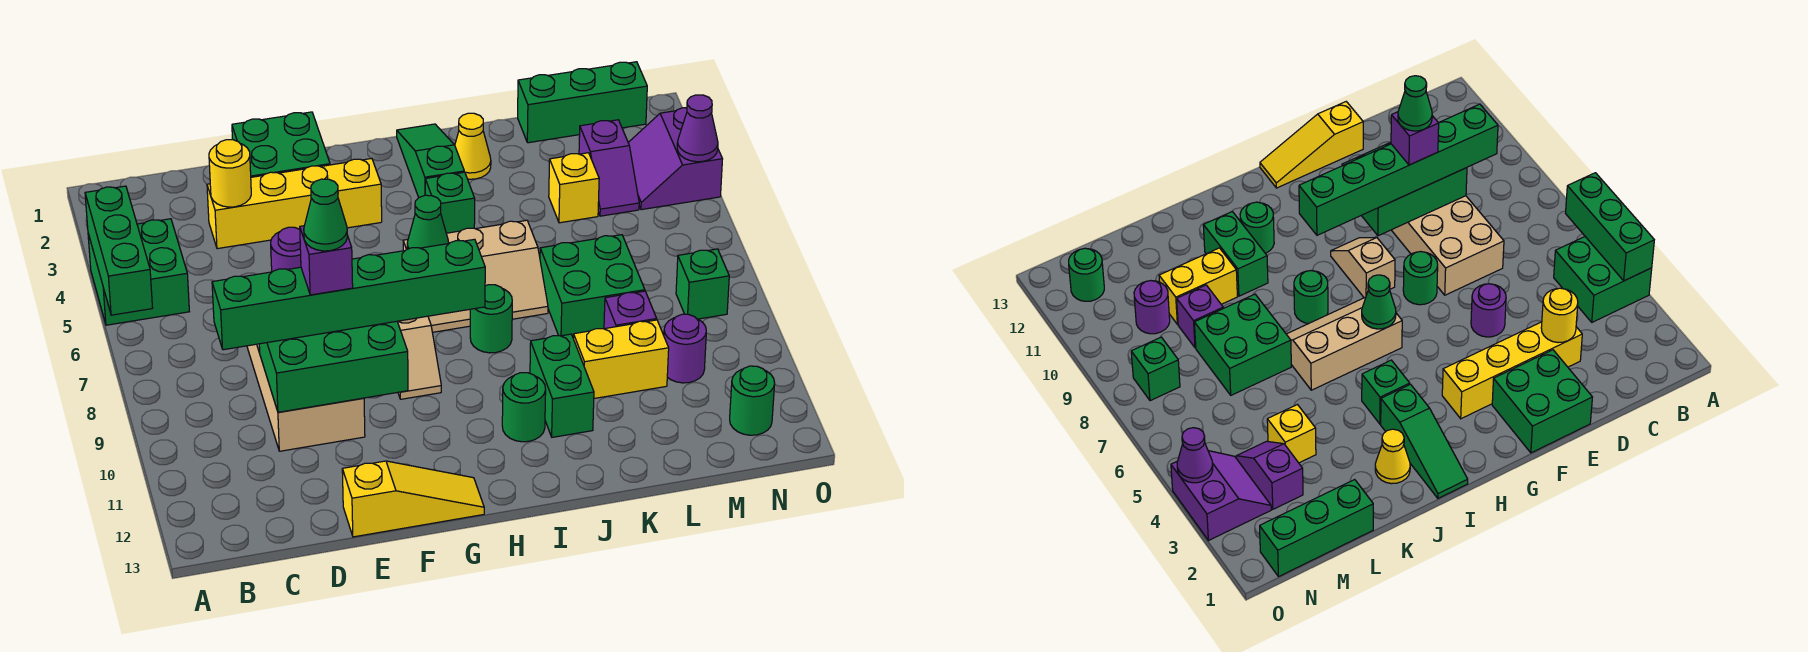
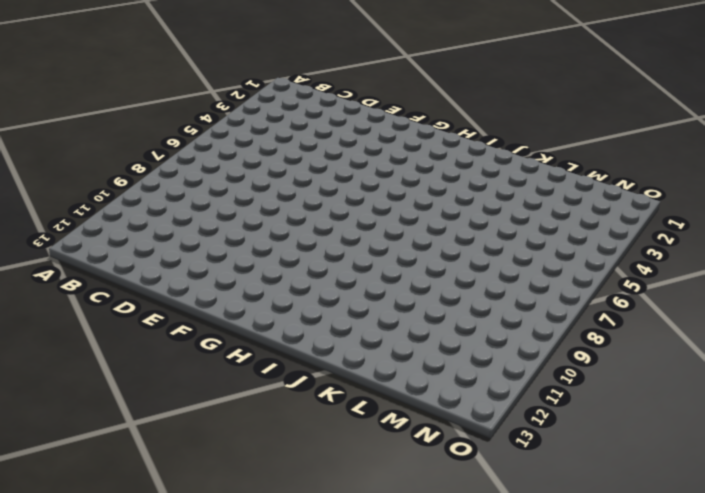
none -> green brick A4:B5 level 1
none -> yellow brick D3:G3 level 1
none -> tan brick D7:E10 level 1
none -> green brick E1:F2 level 1

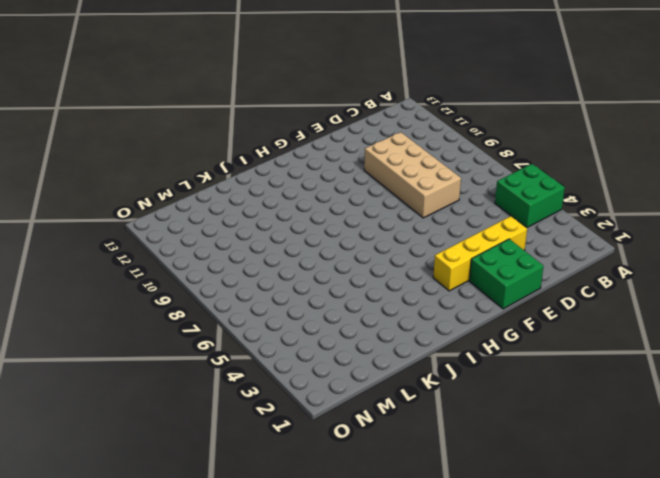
none -> purple round brick E5 level 1
none -> yellow slope E13:G13 level 1 top E
none -> green round brick F7 level 1
none -> tan slope G8:G9 level 1 top 8

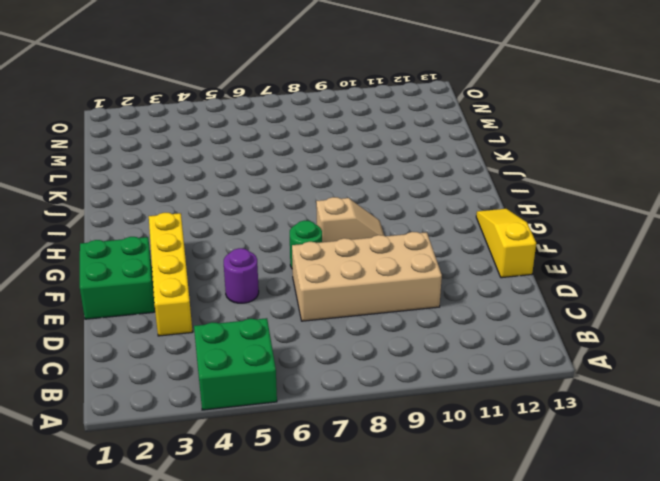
none -> tan slope H6:J7 level 1 top 6
none -> green slope I1:I3 level 1 top 3
none -> green brick I4 level 1
none -> green round brick I8 level 1

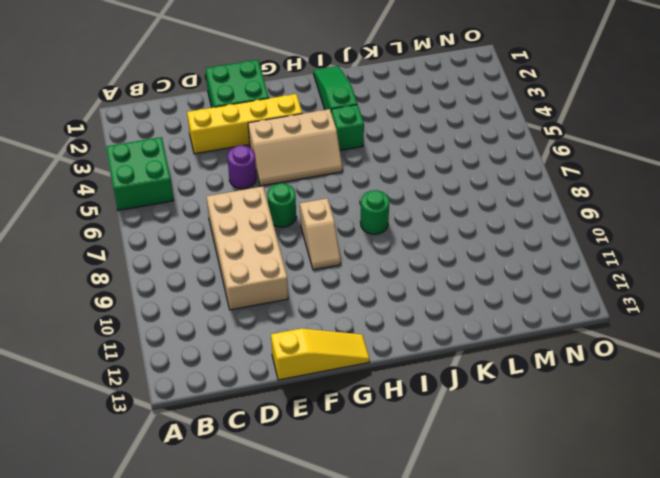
tan slope F4:H5 level 1 top 4 -> tan slope H6:J7 level 1 top 6
none -> green round brick I11 level 1
none -> yellow cone J2 level 1
none -> green brick J10:J11 level 1
none -> green brick K7:L8 level 1

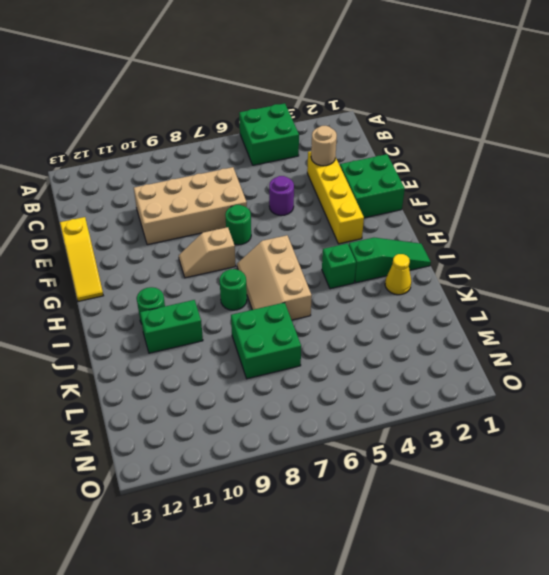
tan round brick D3 level 2 -> yellow round brick D3 level 2
none -> yellow brick K10:L10 level 1
none -> green brick L1:N1 level 1
none -> yellow brick L4 level 1
none -> purple brick L9 level 1

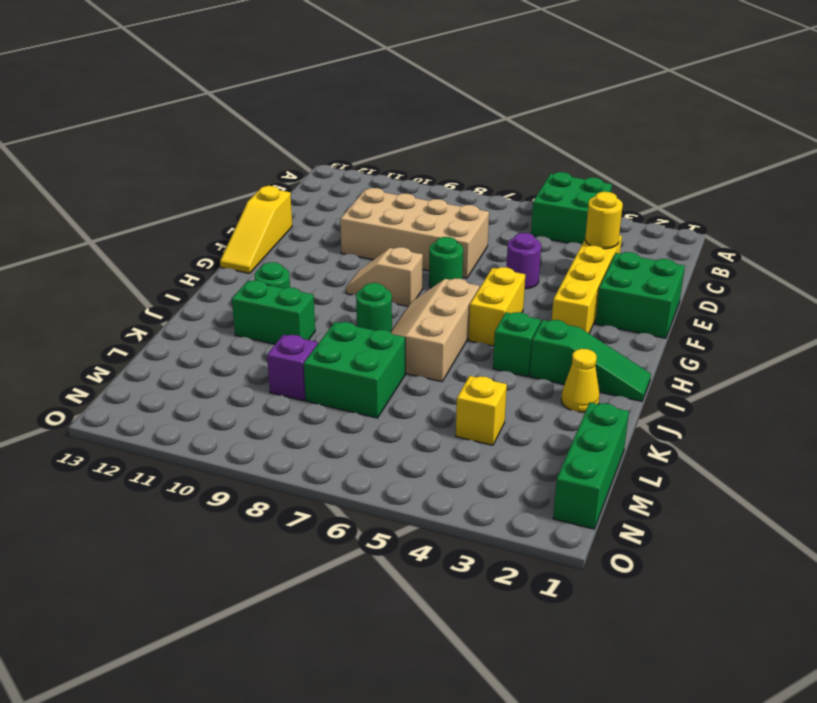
yellow brick G5:H5 level 1 -> yellow brick K10:L10 level 1
none -> purple slope M3:M4 level 1 top 3
none -> purple round brick M10 level 1
none -> purple slope N3:O4 level 1 top O
none -> green brick N8 level 1

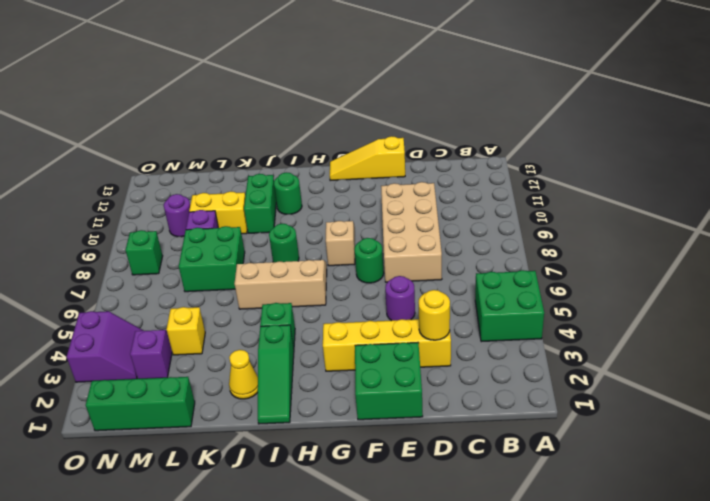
none -> green round brick N12 level 1
none -> green brick A4:A6 level 2
none -> green brick D9:F10 level 2
none -> green cone H6 level 2

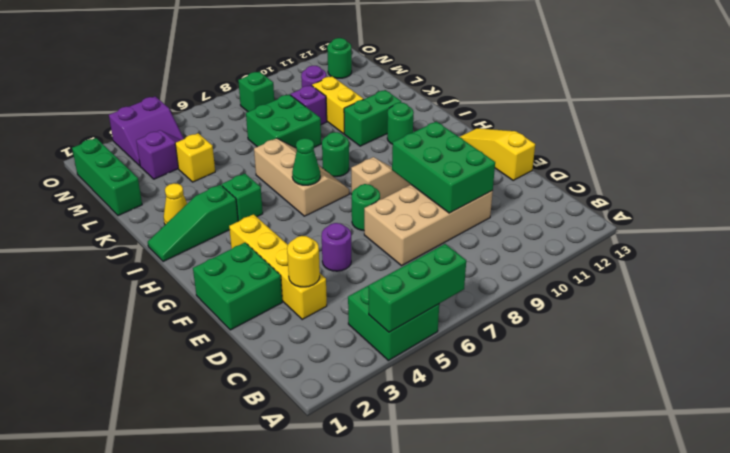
none -> purple cone O4 level 2
none -> green brick C9:H9 level 3
none -> purple brick E9 level 4
none -> green cone E9 level 5

